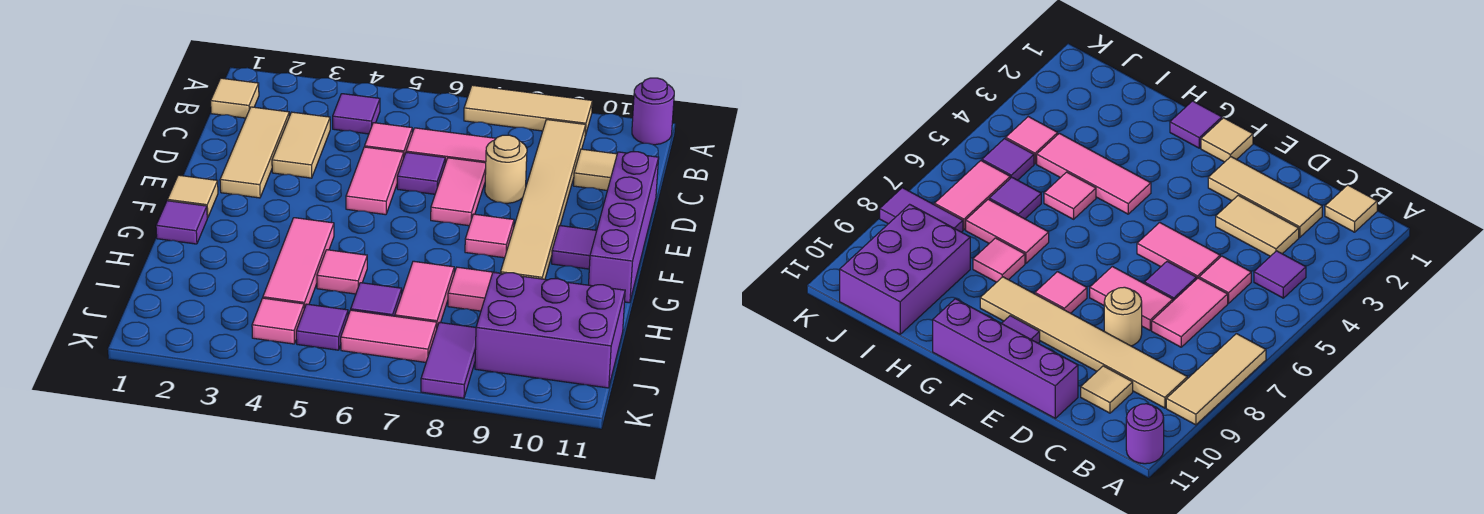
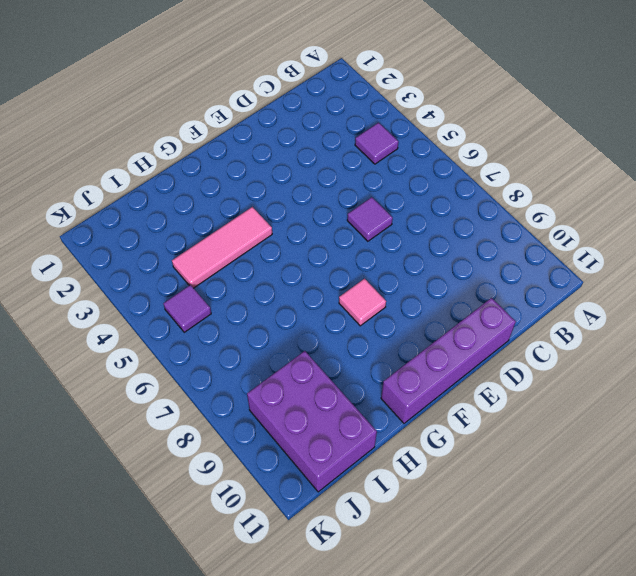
none -> tan tile A7:A9 level 1
none -> purple round brick A11 level 1
none -> tan tile B1 level 1

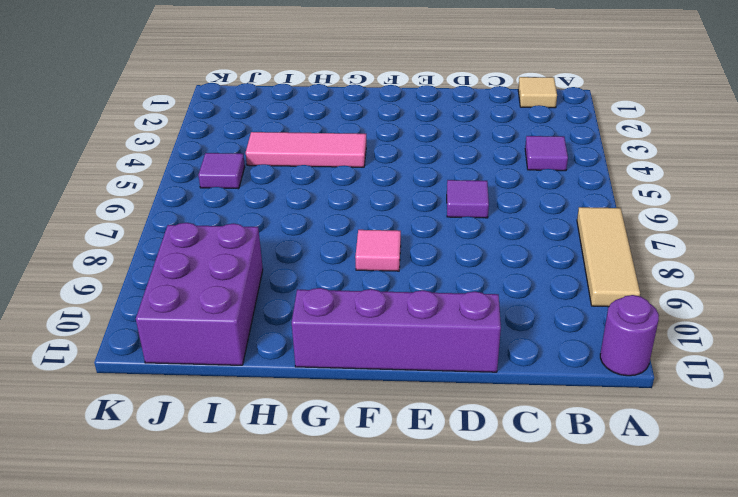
none -> tan tile B9:G9 level 1
none -> tan tile C2:E2 level 1
none -> tan tile C3:D3 level 1

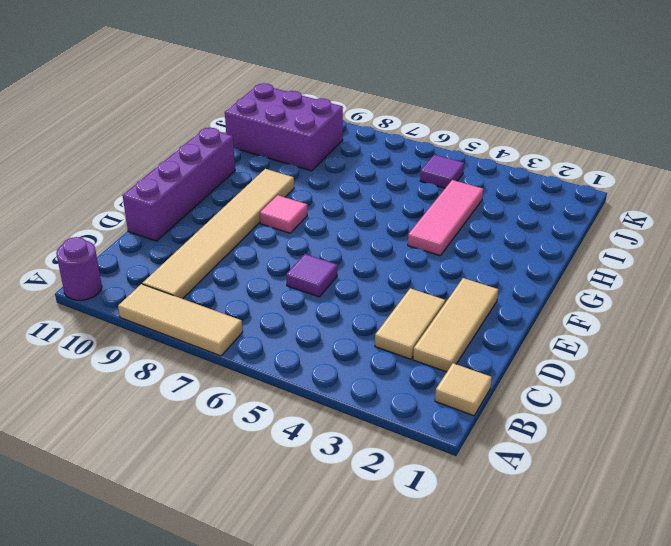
none -> purple tile B4 level 1
none -> pink tile C5 level 1
none -> pink tile C6:C7 level 1

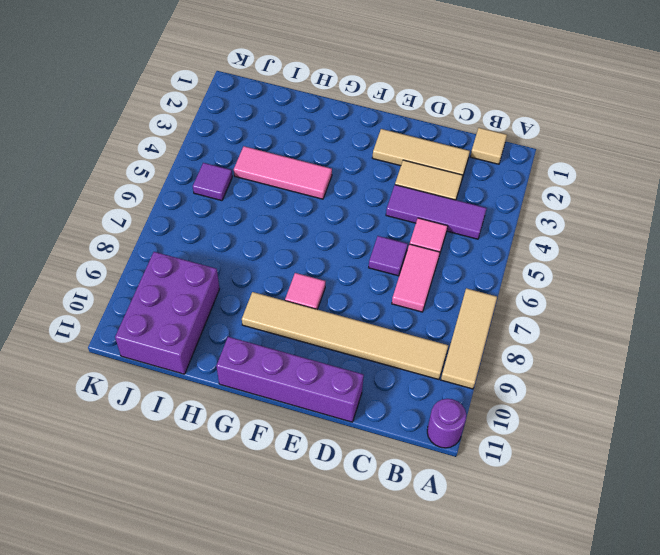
purple tile B4:D4 level 1 -> purple tile B4 level 1
none -> tan tile C10 level 1
none -> pink tile D5:E5 level 1
none -> pink tile D7:E7 level 1

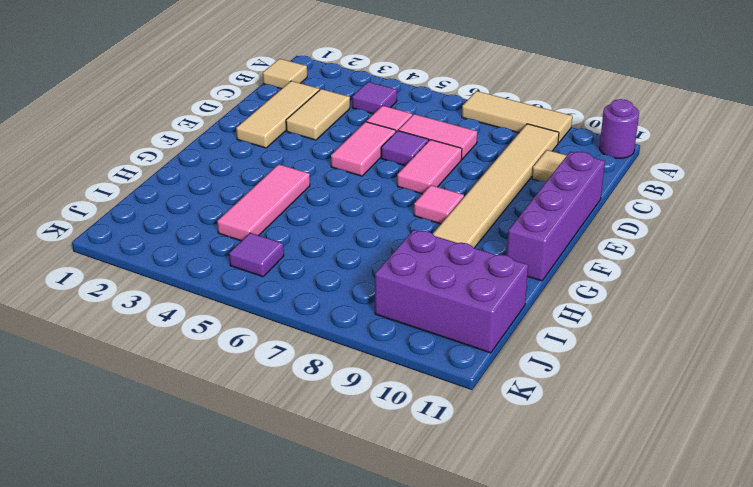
none -> tan round brick D8 level 1
none -> tan tile F1 level 1
none -> purple tile F10 level 1

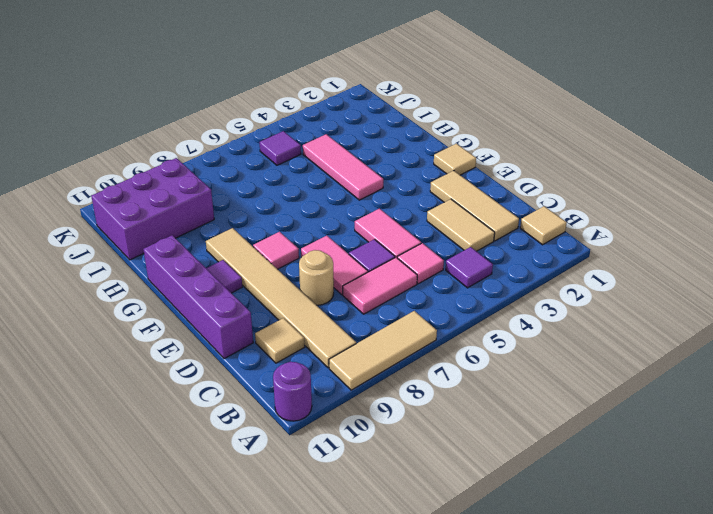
none -> purple tile G1 level 1
none -> pink tile H5 level 1
none -> pink tile H7:I7 level 1

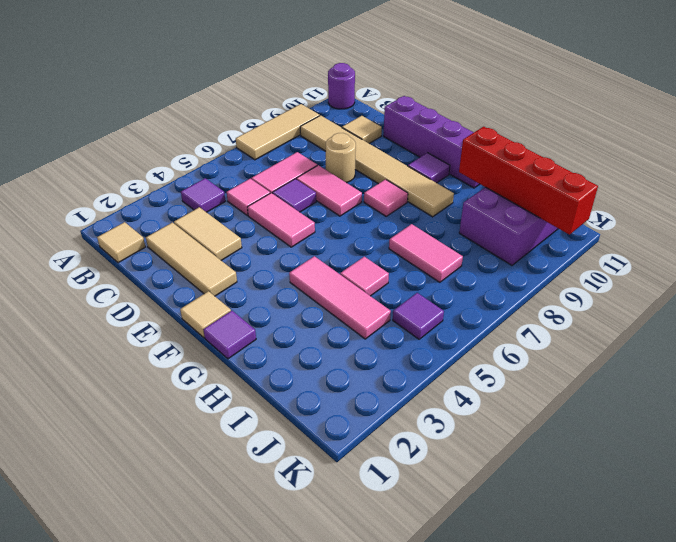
red brick H10:K10 level 2 -> none
none -> pink tile H8 level 1
none -> purple tile I6 level 1
none -> pink tile J4 level 1

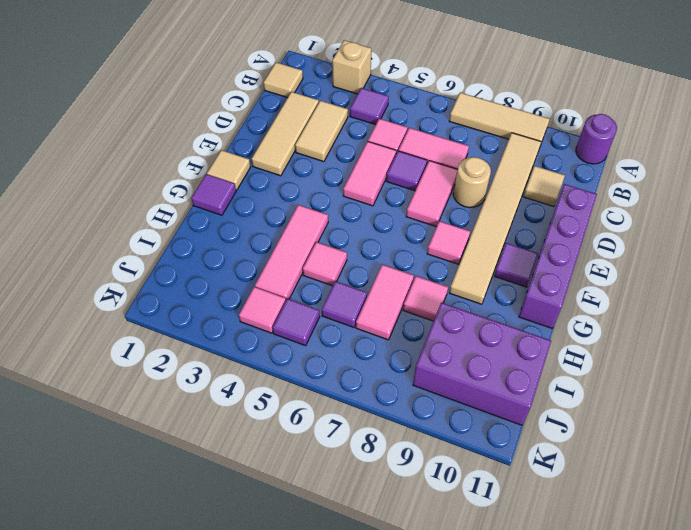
tan brick A3 level 1 -> none
none -> pink tile J6:J7 level 1
none -> purple tile J8:K8 level 1

